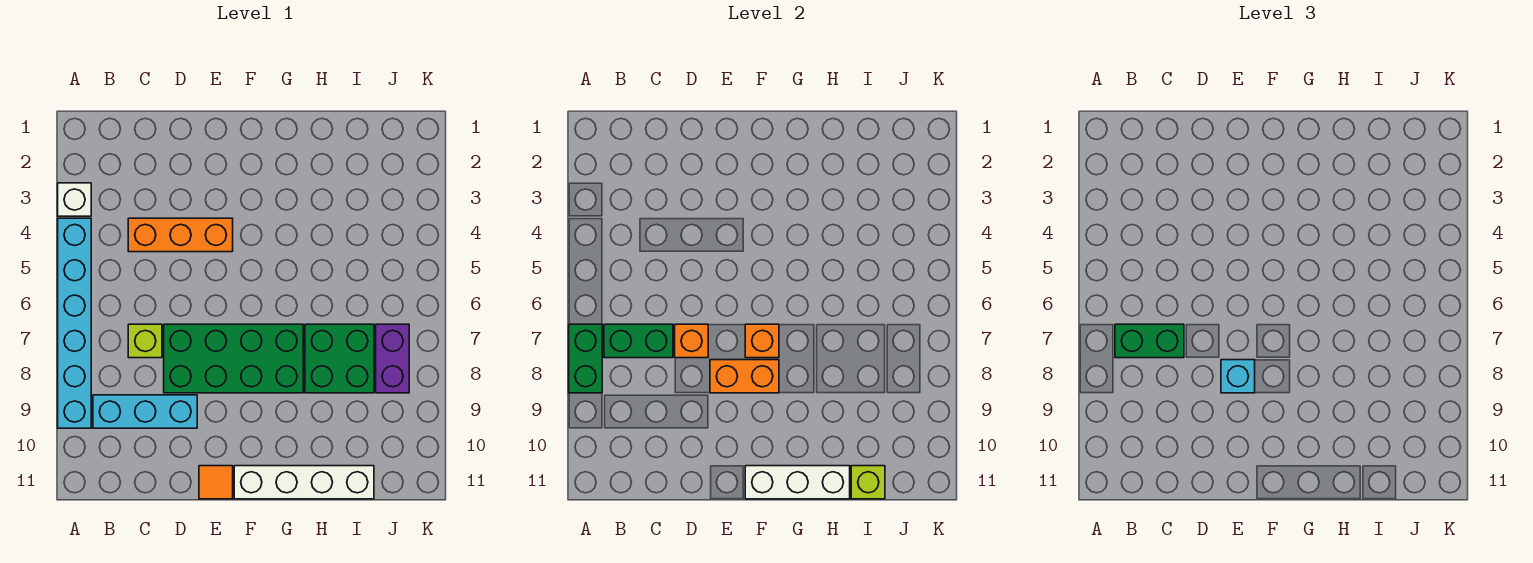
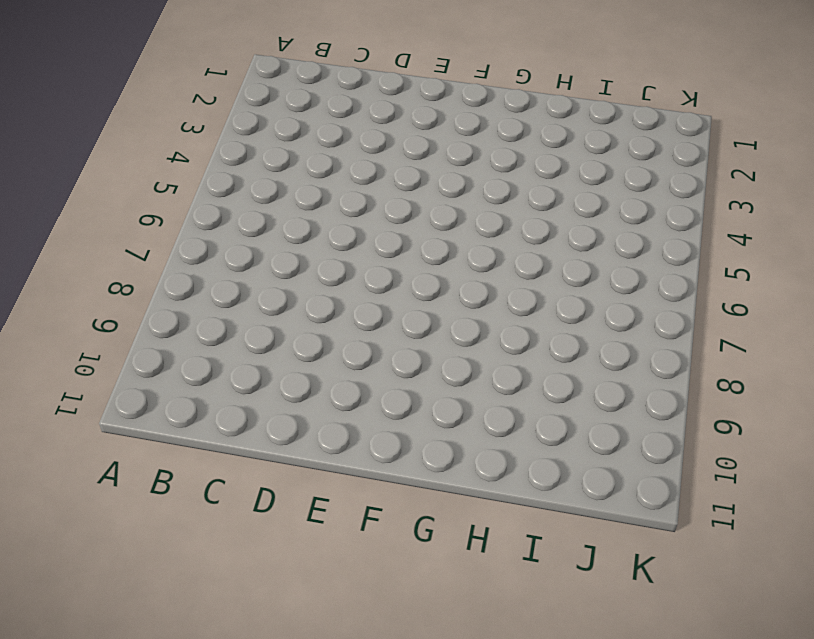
none -> white brick A3 level 1
none -> cyan brick A4:A9 level 1
none -> cyan brick B9:D9 level 1

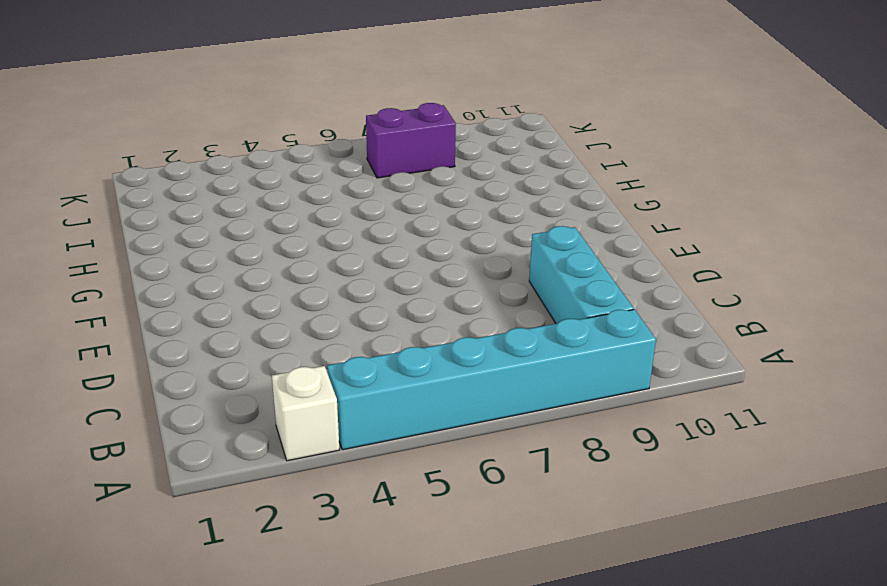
none -> orange brick C4:E4 level 1
none -> lime brick C7 level 1
none -> green brick D7:G8 level 1

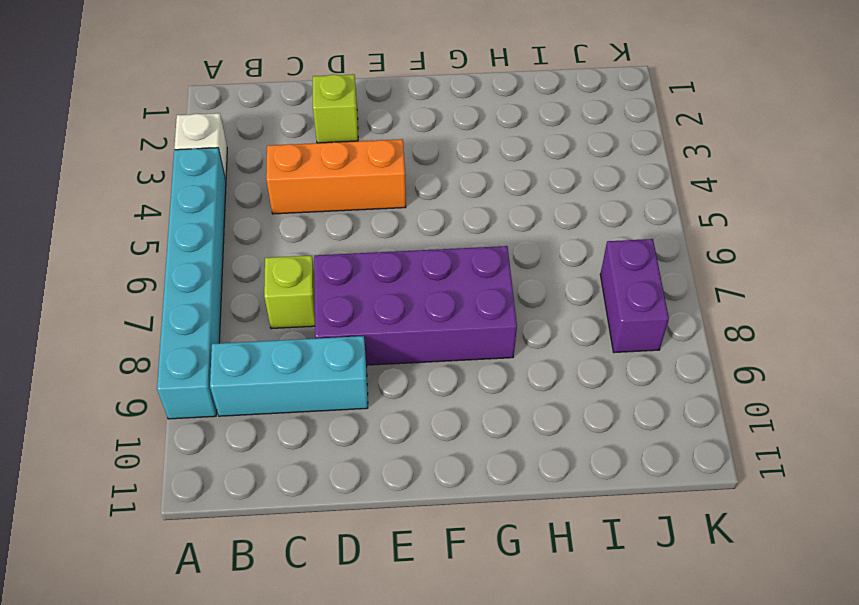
lime brick D2 level 1 -> lime brick I11 level 2
purple brick D7:G8 level 1 -> green brick D7:G8 level 1
none -> orange tile E11 level 1
none -> white brick F11:I11 level 1
none -> green brick H7:I8 level 1

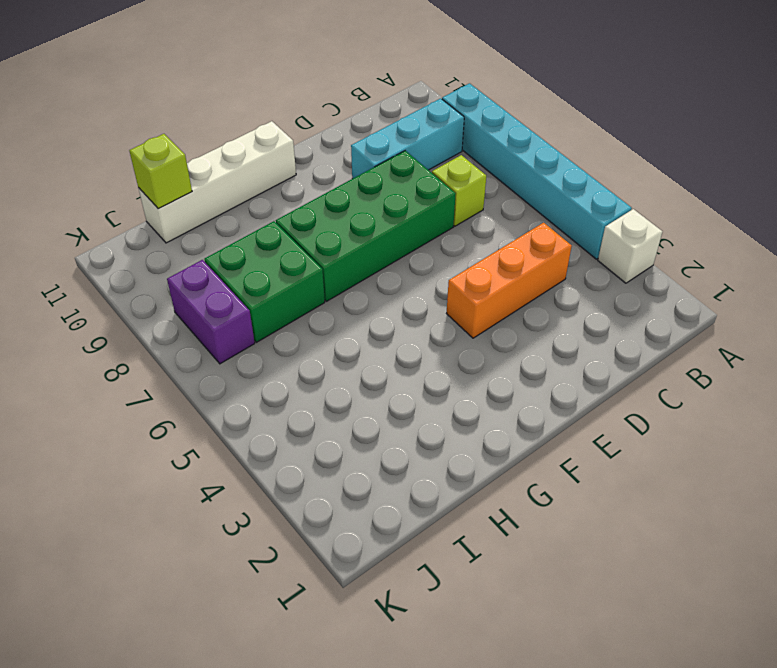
none -> orange tile E11 level 1
none -> green brick A7:A8 level 2
none -> green brick B7:C7 level 2

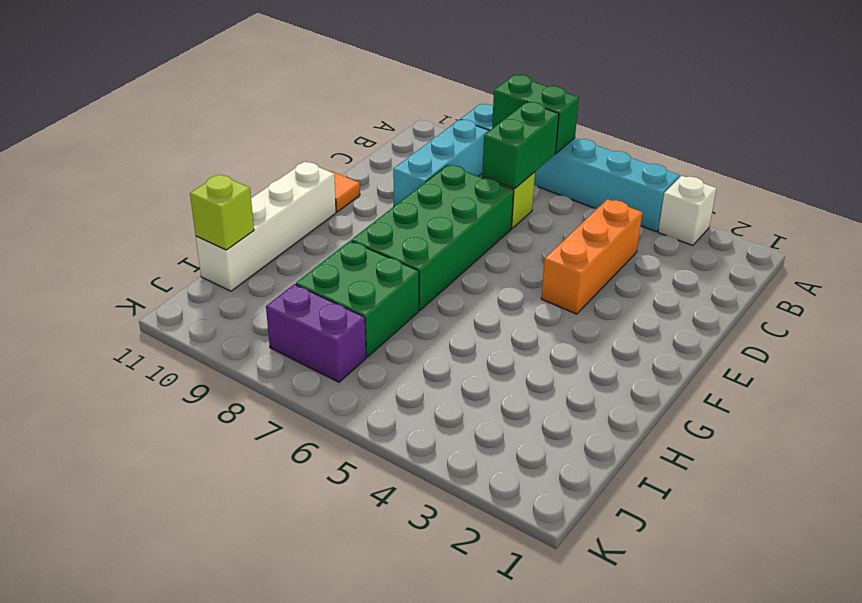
none -> orange brick D7 level 2
none -> orange brick E8:F8 level 2
none -> orange brick F7 level 2

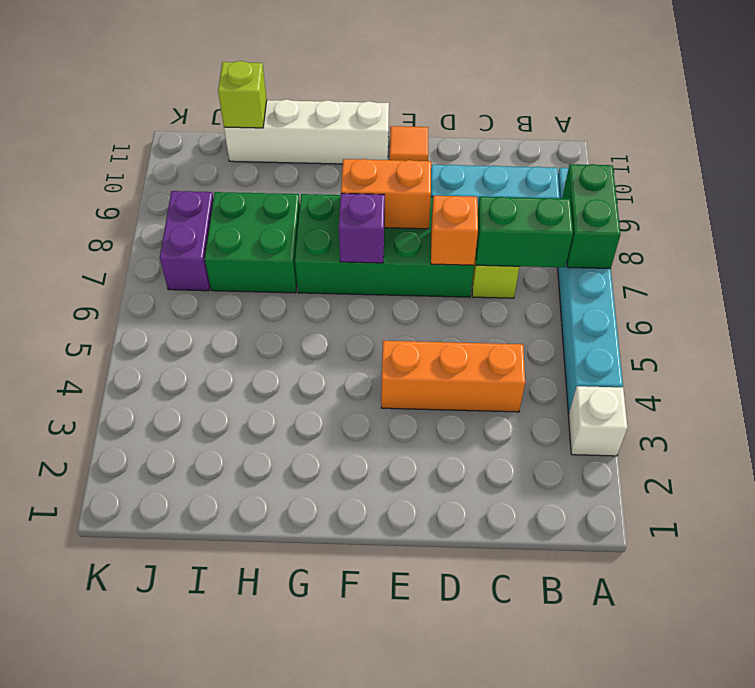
purple brick F7 level 2 -> orange brick F7 level 2
none -> white brick F11:H11 level 2
none -> green brick B7:C7 level 3
none -> cyan brick E8 level 3

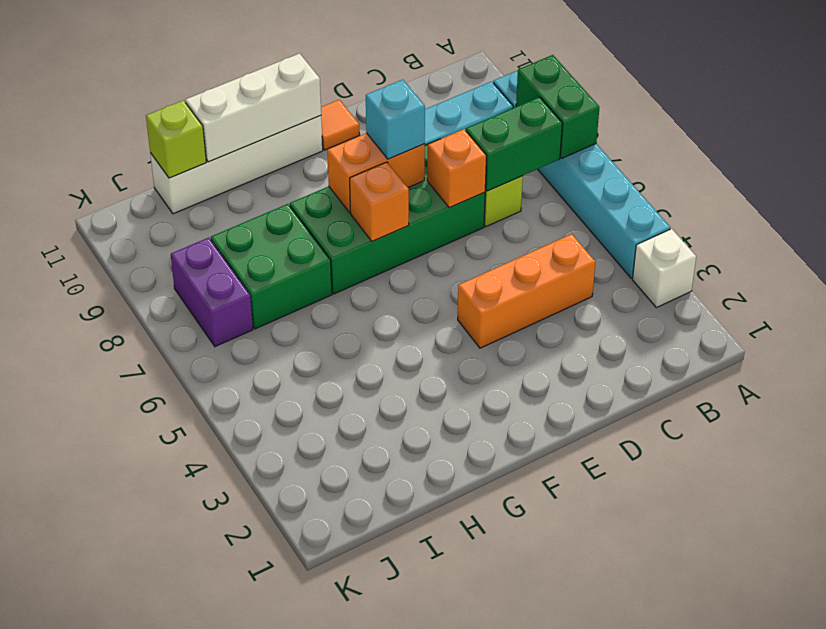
none -> green brick B7:C7 level 3

